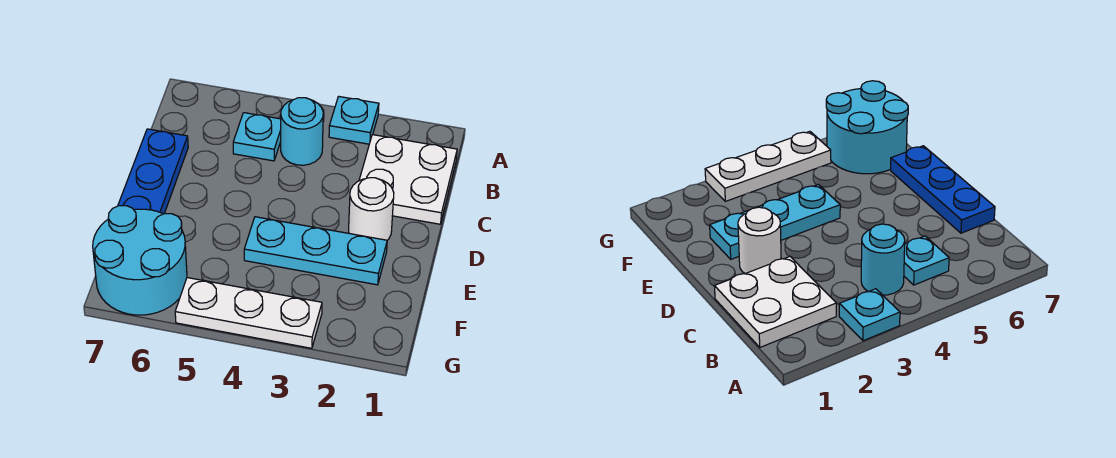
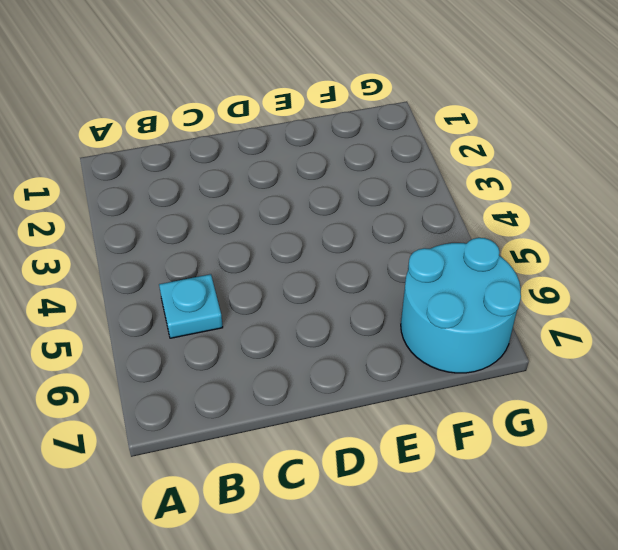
none -> cyan plate A3 level 1
none -> white plate B1:C2 level 1

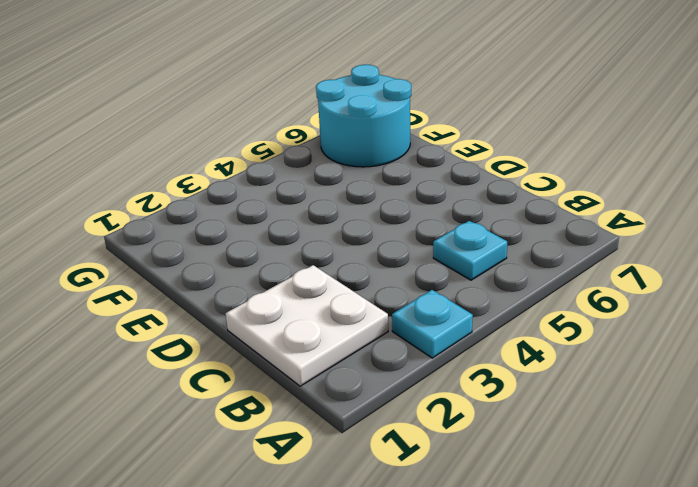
none -> cyan round brick B4 level 1
none -> blue plate C7:E7 level 1

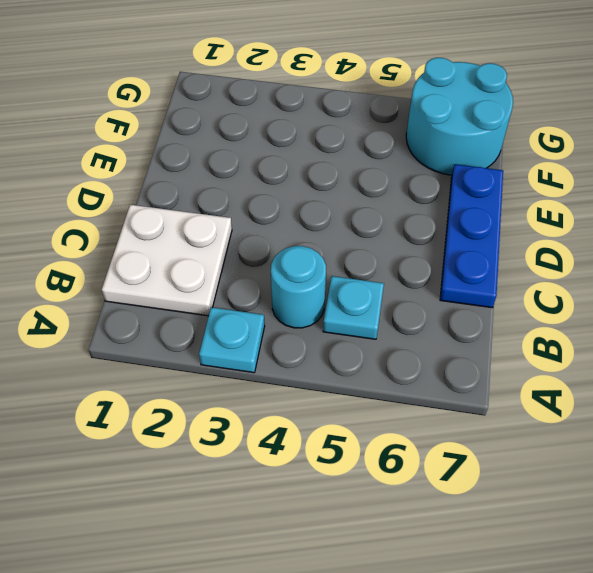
none -> white round brick D2 level 1
none -> cyan plate E2:E4 level 1

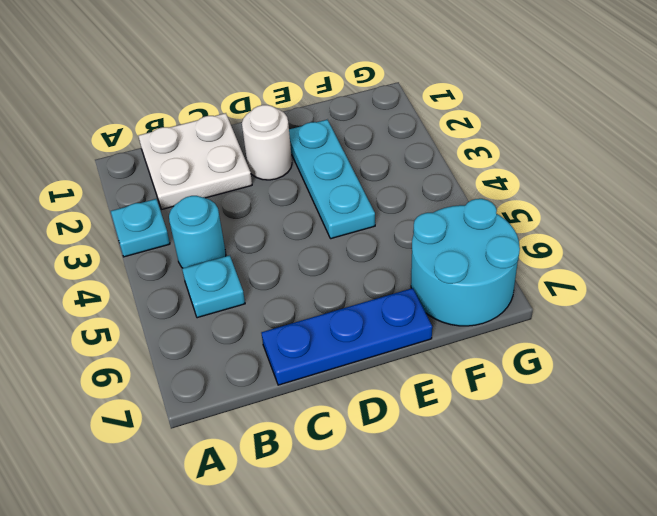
none -> white plate G3:G5 level 1

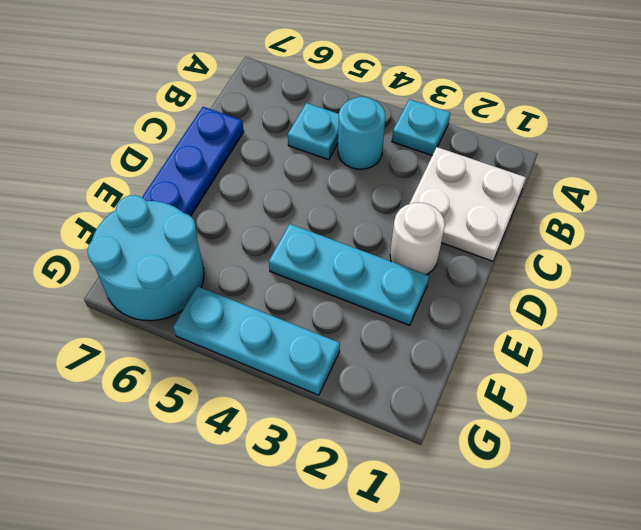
cyan plate G3:G5 level 1 -> white plate G3:G5 level 1

